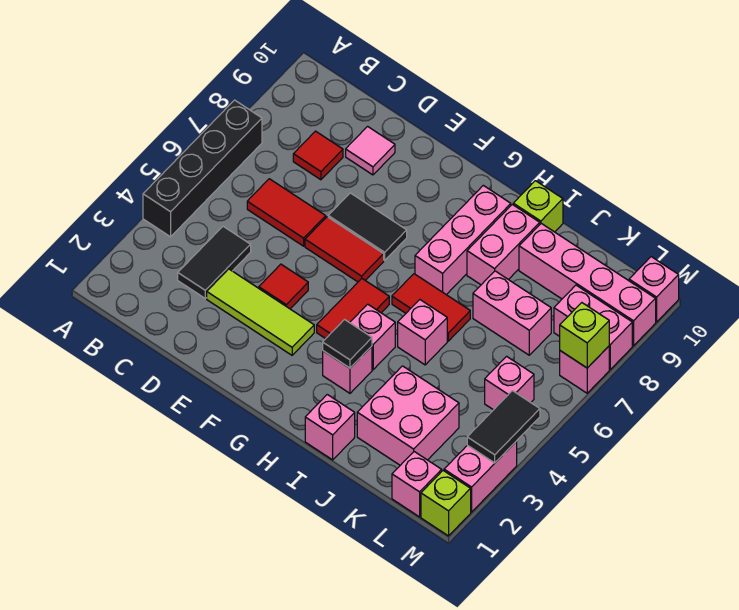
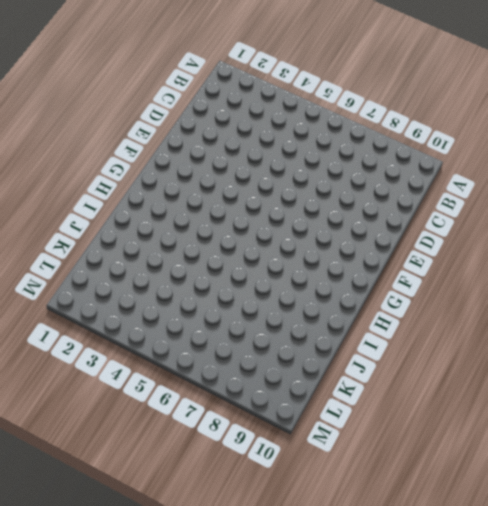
none -> black brick A4:A7 level 1
none -> black tile C3:C4 level 1
none -> red tile C6:D6 level 1
none -> red tile C8 level 1

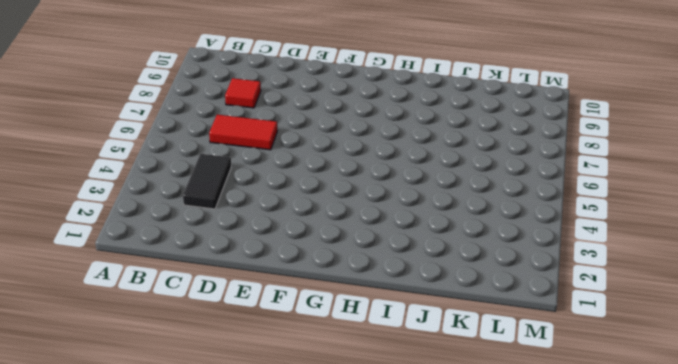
none -> black brick A4:A7 level 1
none -> lime tile D3:F3 level 1
none -> pink tile D9 level 1
none -> red tile E4 level 1

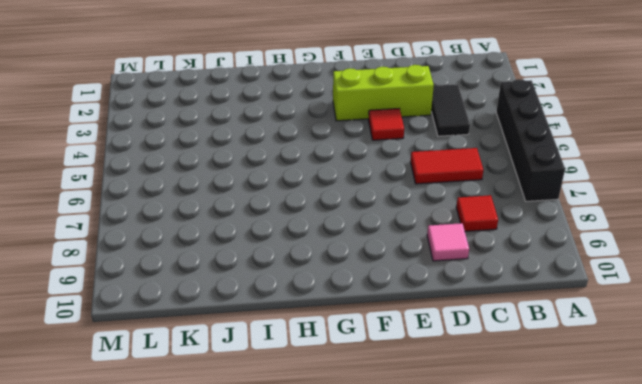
lime brick D3:F3 level 1 -> lime tile D3:F3 level 1
none -> red tile E6:F6 level 1
none -> black tile E7:F7 level 1
none -> red tile G4:G5 level 1
none -> pink brick H3 level 1

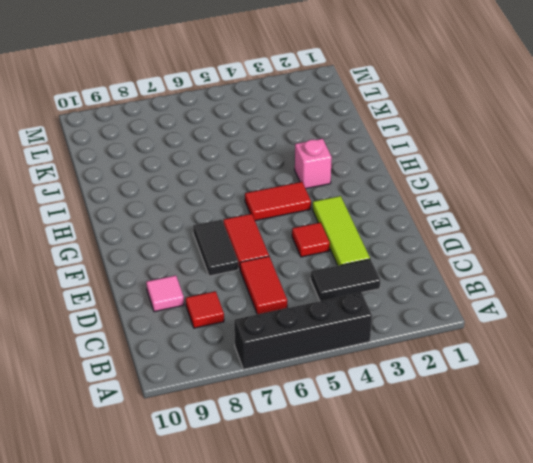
none -> pink brick H4 level 1
none -> red tile H6:I6 level 1
none -> pink brick H7:H9 level 1
none -> pink brick I1 level 1

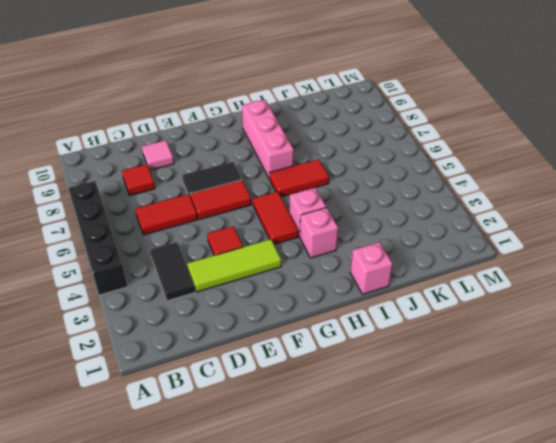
none -> pink brick I5 level 1
none -> pink brick I8:I9 level 1
none -> lime brick I10 level 1
none -> pink brick J2:K3 level 1

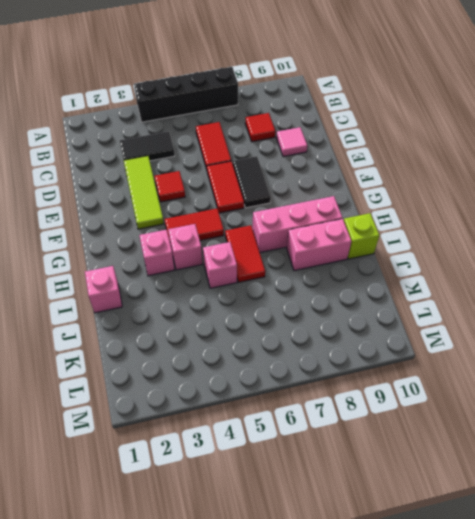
none -> pink brick J2:K3 level 1
none -> pink brick J7:K7 level 1
none -> pink brick J9:M9 level 1
none -> pink brick L1 level 1

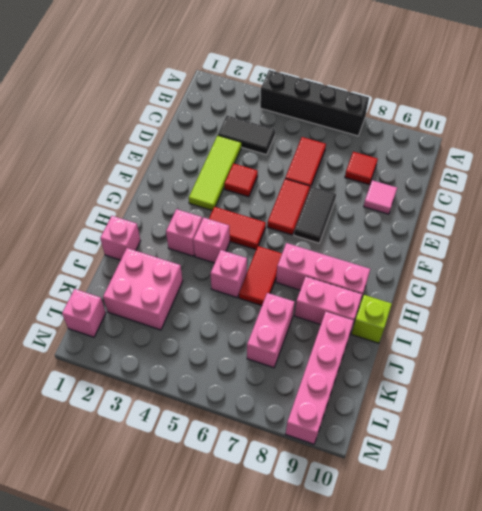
none -> pink brick L5 level 1
none -> pink brick L8:M8 level 1
none -> lime brick M1 level 1
none -> pink brick M2:M3 level 1

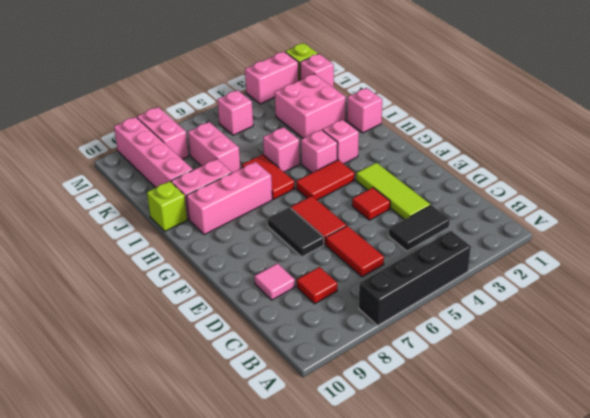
none -> pink brick M7 level 1
none -> pink brick M10 level 1
none -> black tile H3 level 2
none -> black tile M3:M4 level 2

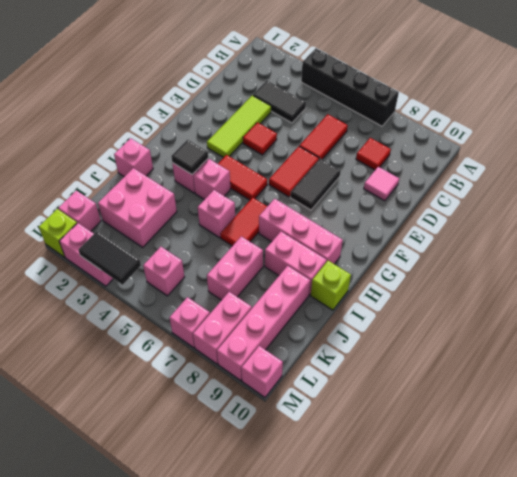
none -> lime brick M7 level 2

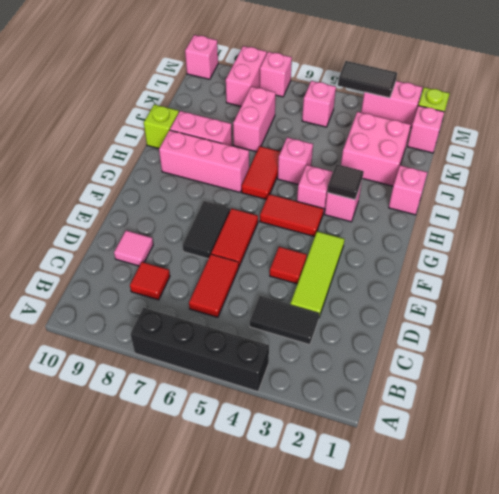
none -> pink brick J9:M9 level 1
none -> lime brick M7 level 2

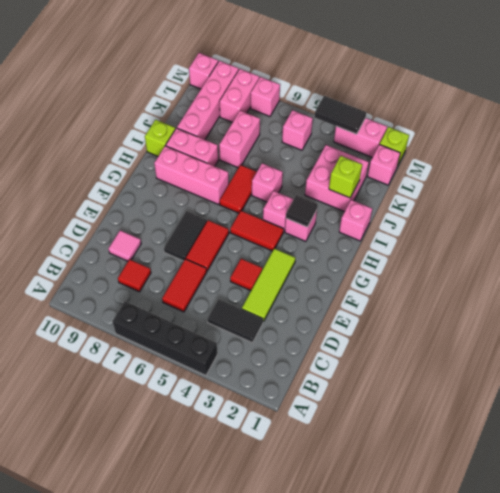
lime brick J2 level 2 -> lime brick M7 level 2

